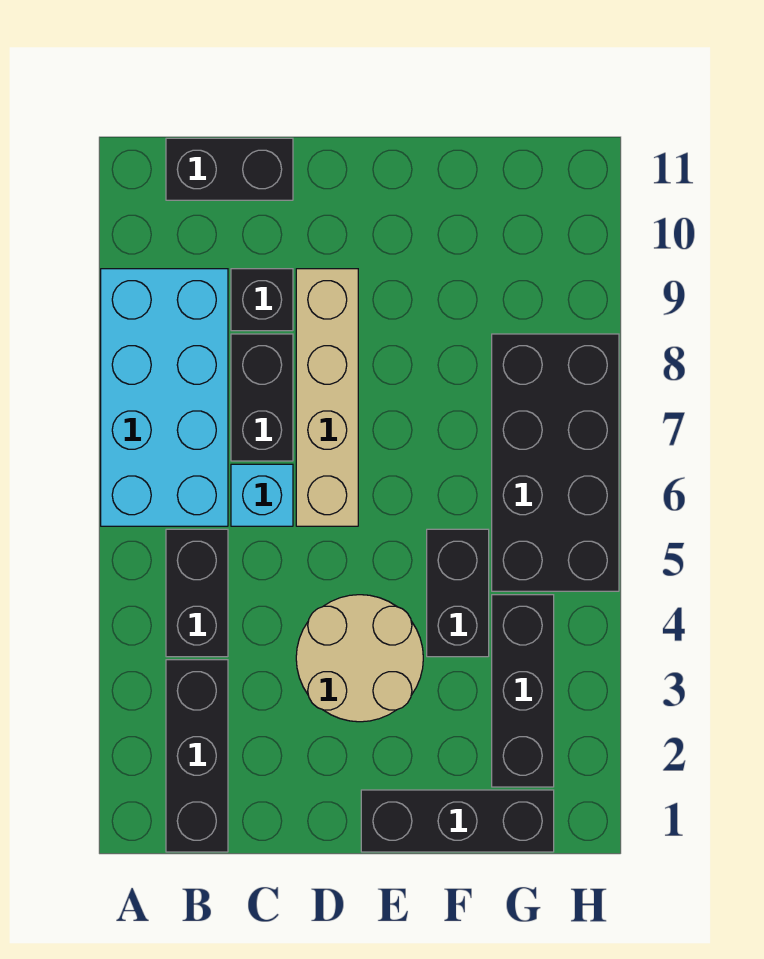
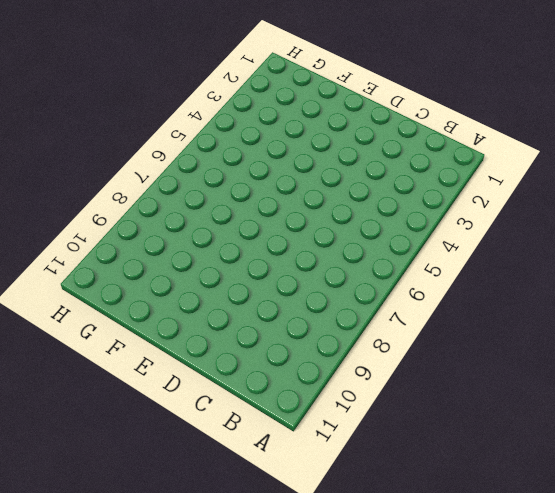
none -> cyan brick A6:B9 level 1
none -> black brick B1:B3 level 1
none -> black brick B4:B5 level 1

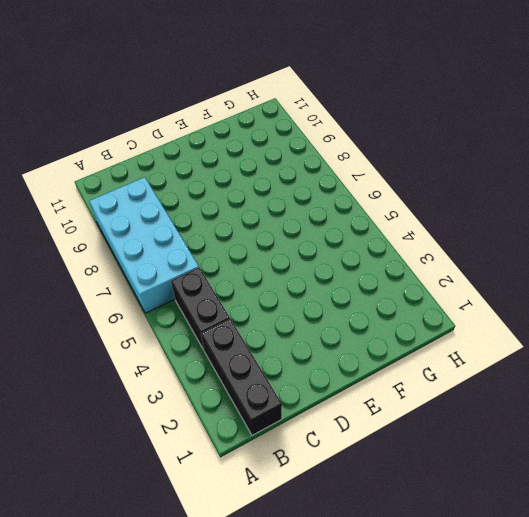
none -> black brick B11:C11 level 1
none -> cyan brick C6 level 1
none -> black brick C7:C8 level 1

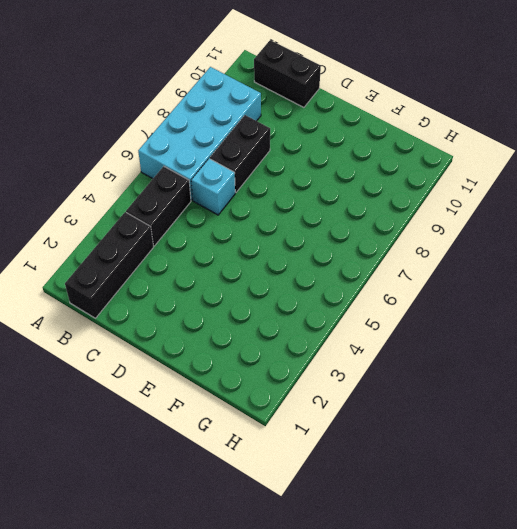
none -> black brick C9 level 1
none -> tan round brick D3:E4 level 1
none -> tan brick D6:D9 level 1

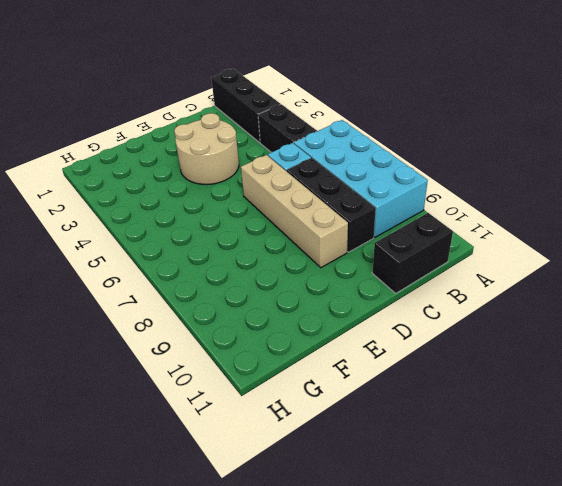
none -> black brick E1:G1 level 1
none -> black brick F4:F5 level 1
none -> black brick G2:G4 level 1

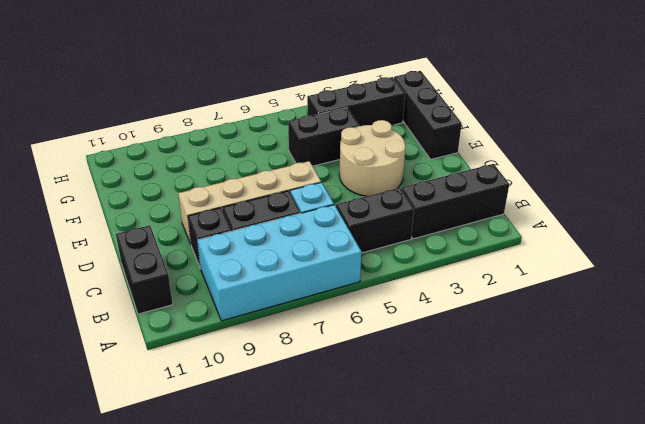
none -> black brick G5:H8 level 1

